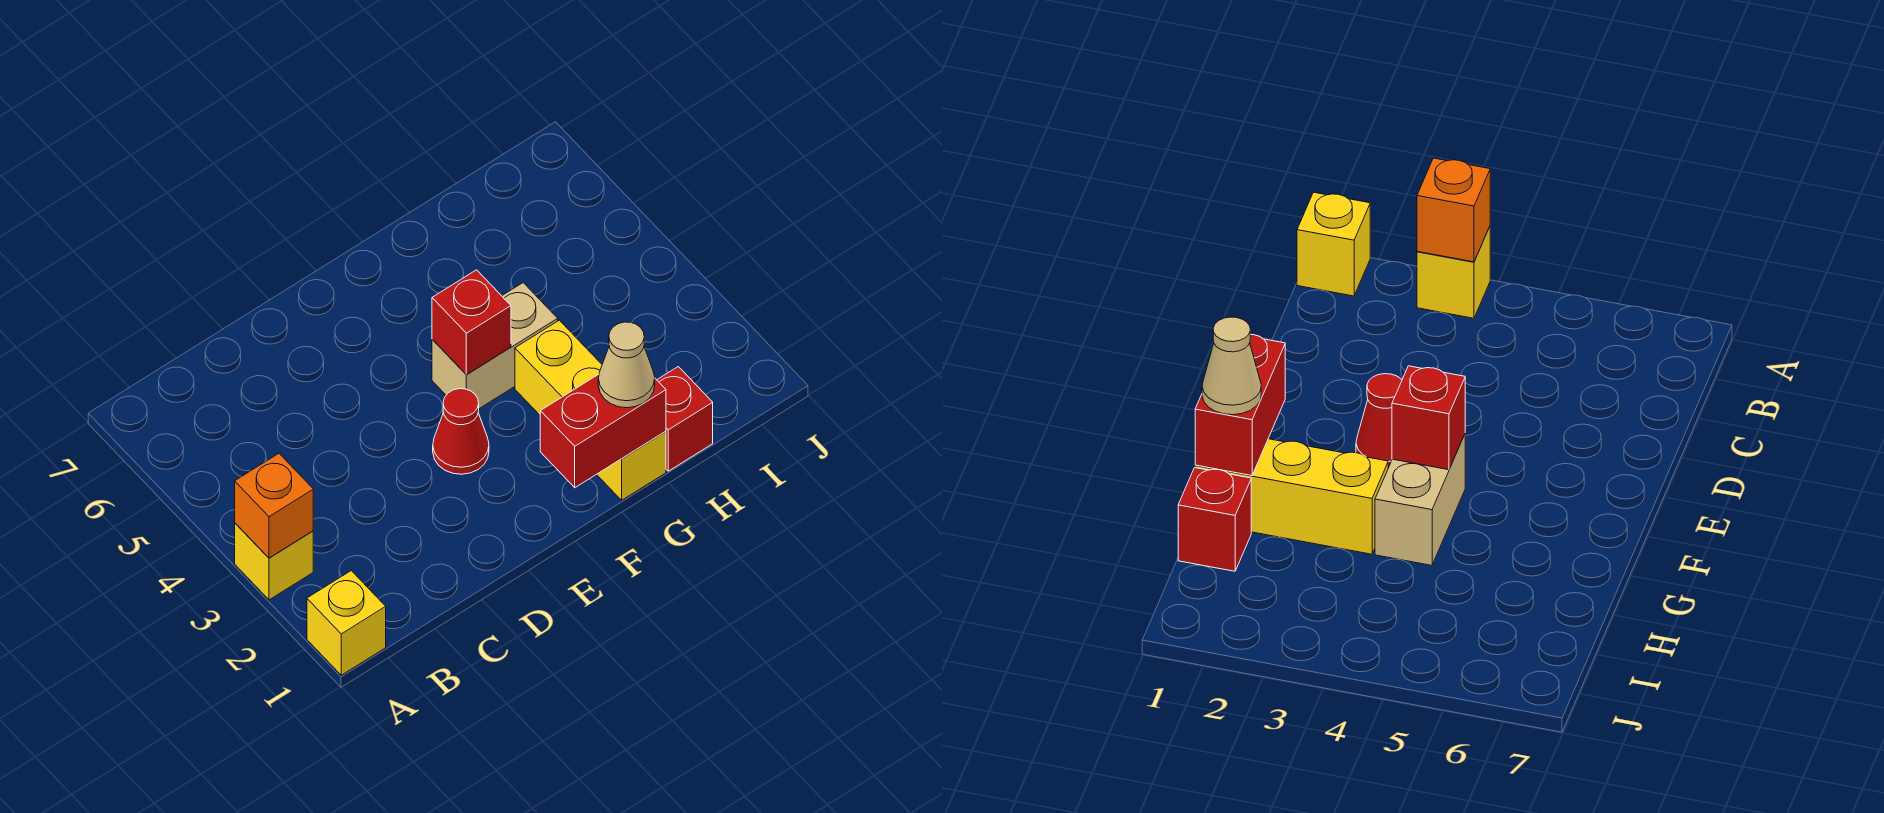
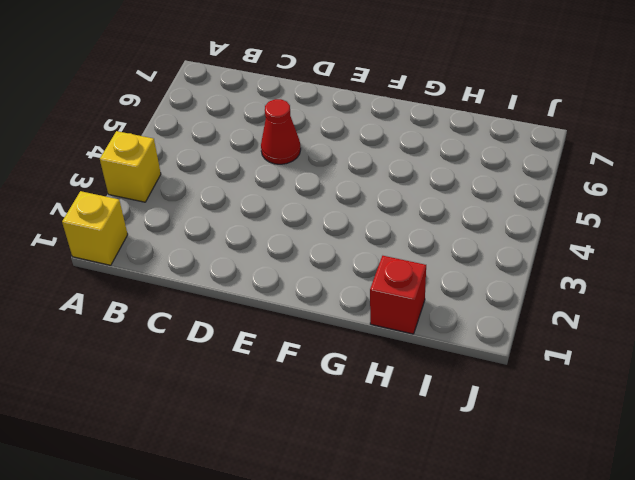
red cone D5 level 1 -> red cone E3 level 1
none -> tan brick F4:G4 level 1
none -> yellow brick G1:G3 level 1

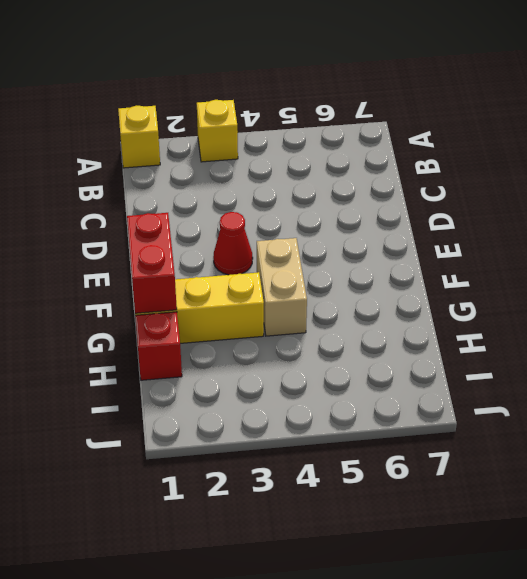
none -> orange brick A3 level 2
none -> red brick F4 level 2

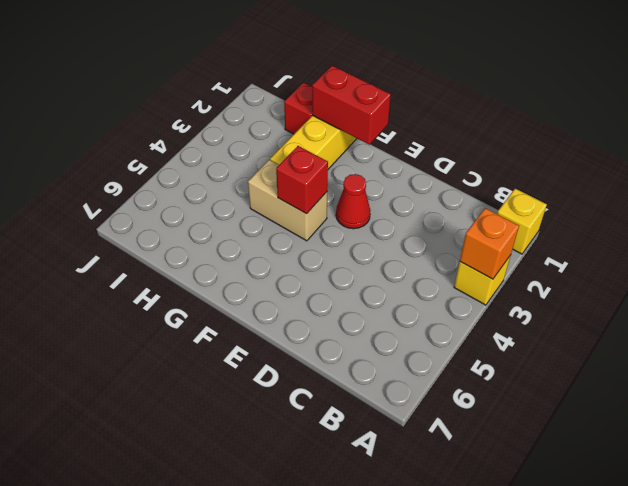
none -> tan cone G1 level 3

